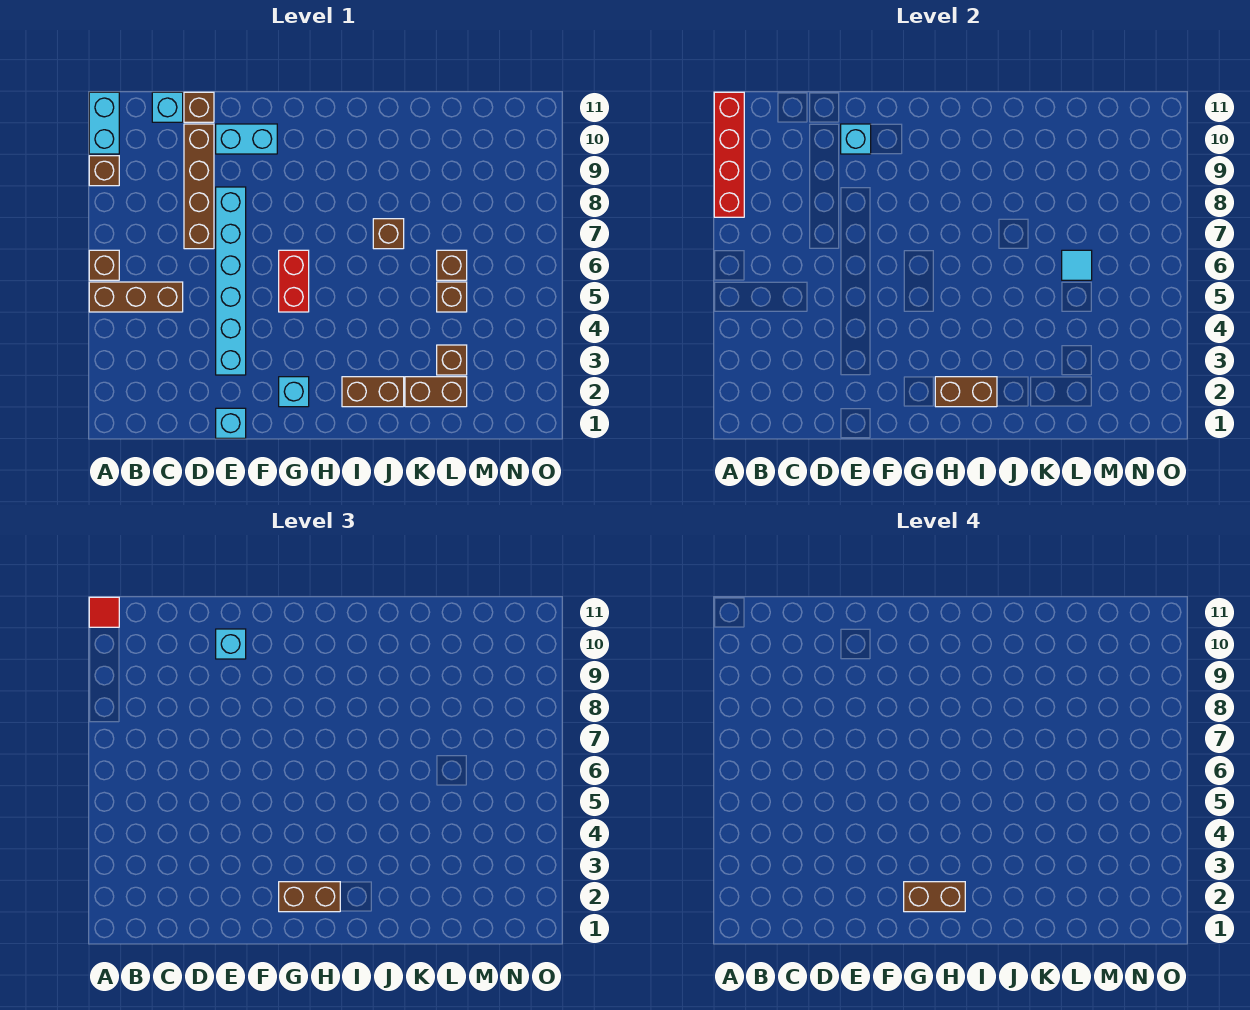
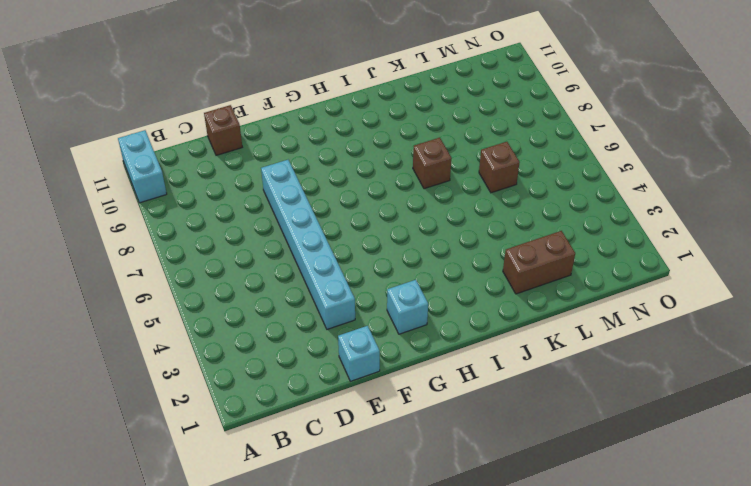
none -> brown brick A5:C5 level 1
none -> brown brick A6 level 1
none -> brown brick A9 level 1

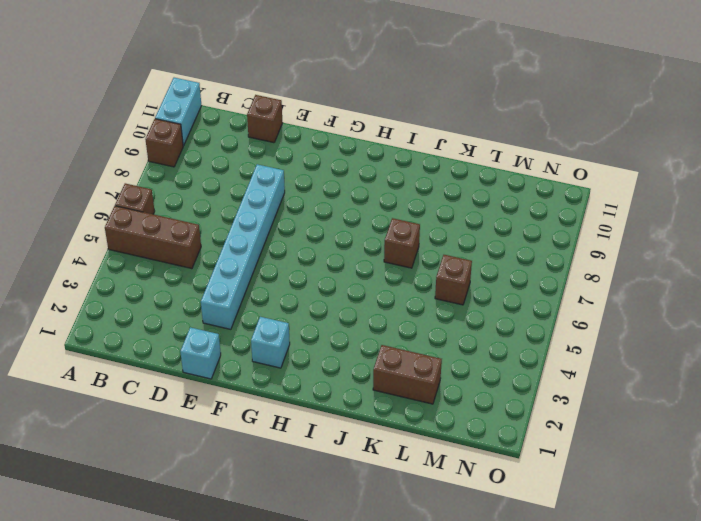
none -> cyan brick C11 level 1
none -> brown brick D7:D10 level 1
none -> cyan brick E10:F10 level 1

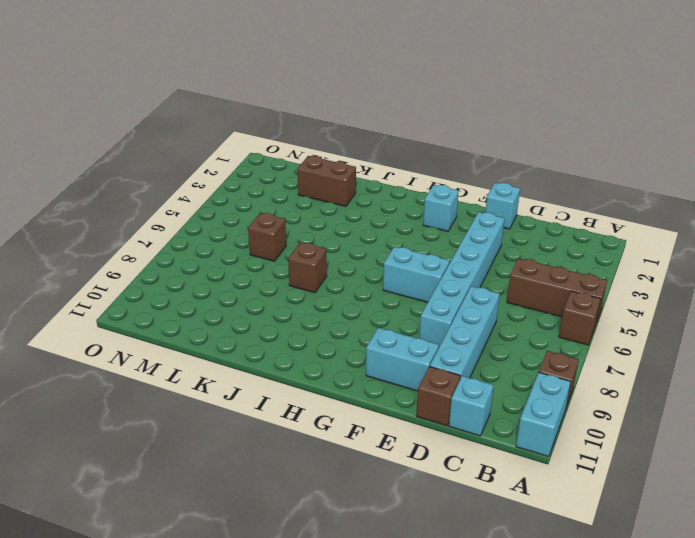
cyan brick D7:D10 level 1 -> brown brick D7:D10 level 1
cyan brick F6:G6 level 1 -> red brick G5:G6 level 1
none -> brown brick I2:J2 level 1
none -> brown brick L3 level 1
none -> brown brick L5 level 1

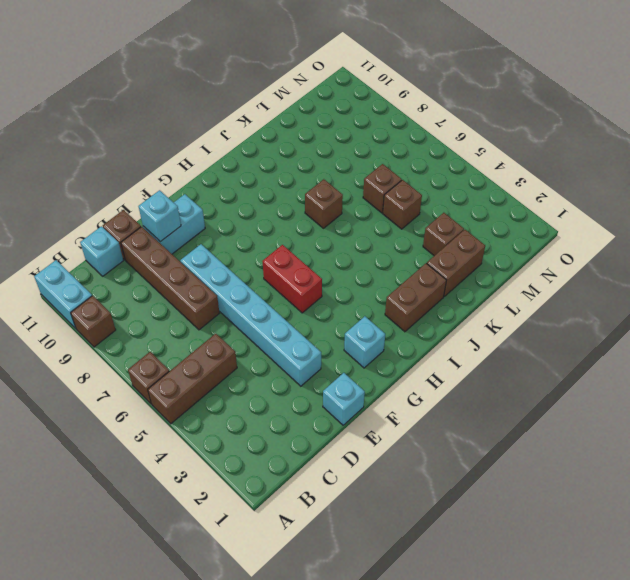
none -> red brick A8:A11 level 2
none -> brown brick H2:I2 level 2
none -> cyan tile L6 level 2

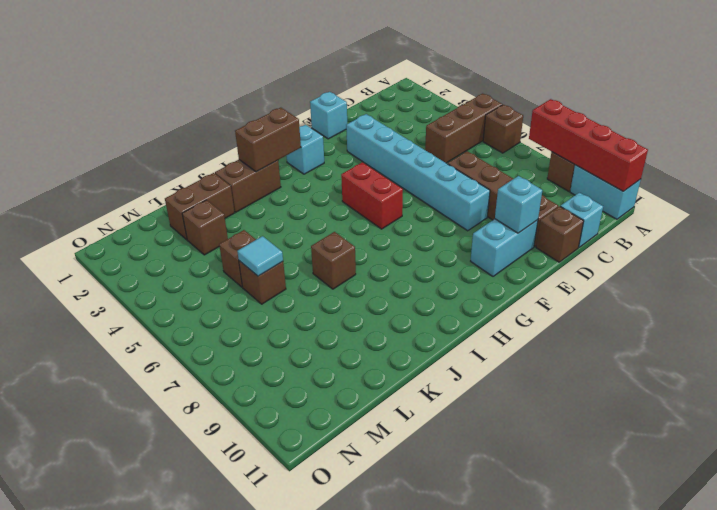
none -> red tile A11 level 3
none -> cyan brick E10 level 3
none -> brown brick G2:H2 level 3

